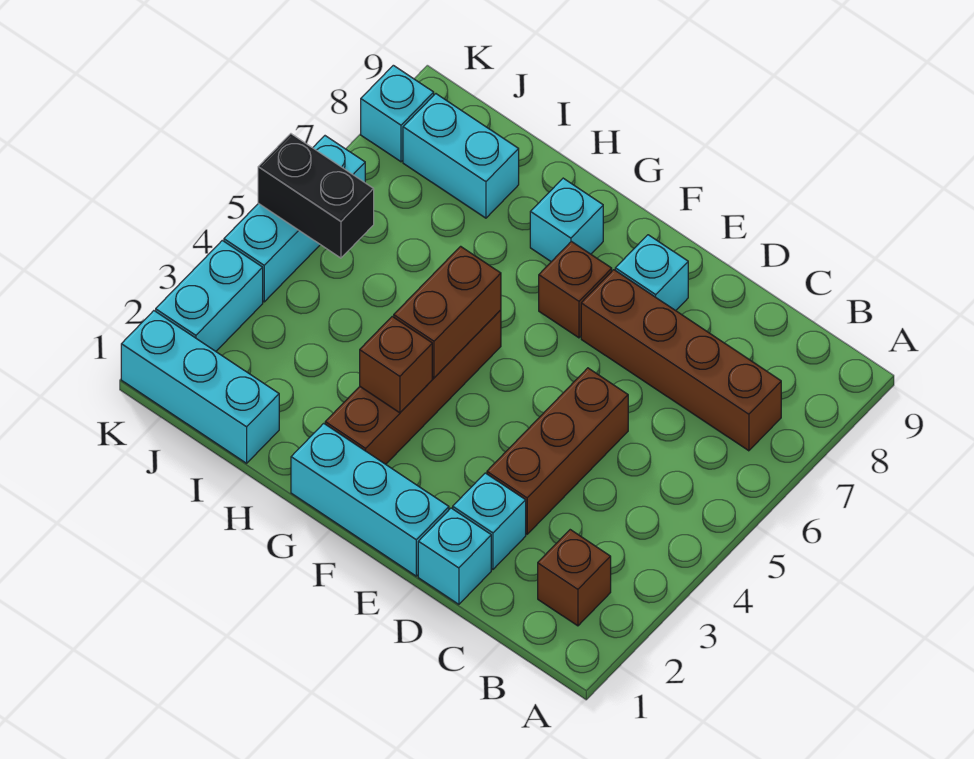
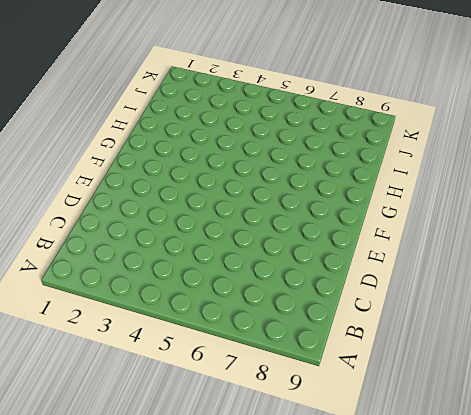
none -> brown brick B2 level 1
none -> brown brick B7:E7 level 1
none -> cyan brick D1 level 1

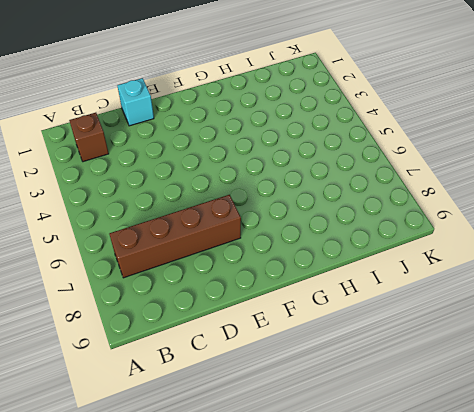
none -> cyan brick D2 level 1
none -> brown brick D3:D5 level 1
none -> cyan brick E1:G1 level 1

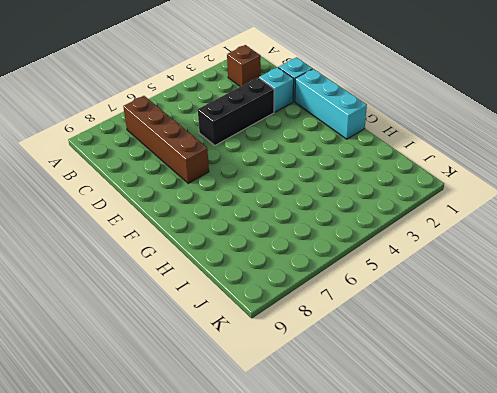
black brick D3:D5 level 1 -> brown brick D3:D5 level 1
none -> cyan brick E8 level 1
none -> brown brick F7 level 1
none -> brown brick G2:G5 level 1

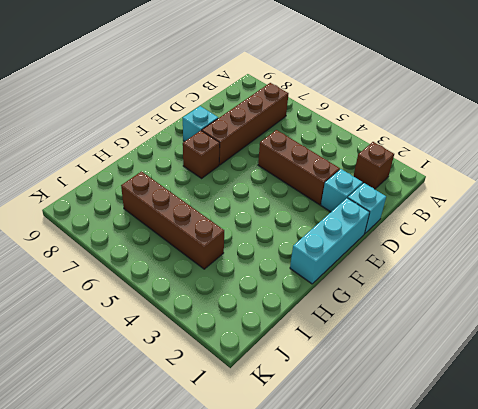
brown brick I4:I7 level 1 -> brown brick G2:G5 level 1
none -> cyan brick G8 level 1
none -> cyan brick I1:K1 level 1
none -> cyan brick I8:J8 level 1

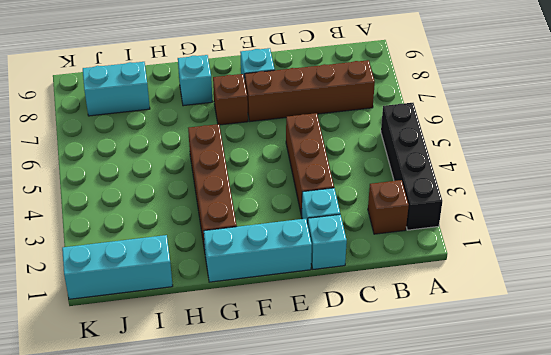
black brick A2:A5 level 1 -> none
none -> cyan brick K2:K3 level 1
none -> cyan brick K4:K6 level 1
none -> cyan brick K8 level 1

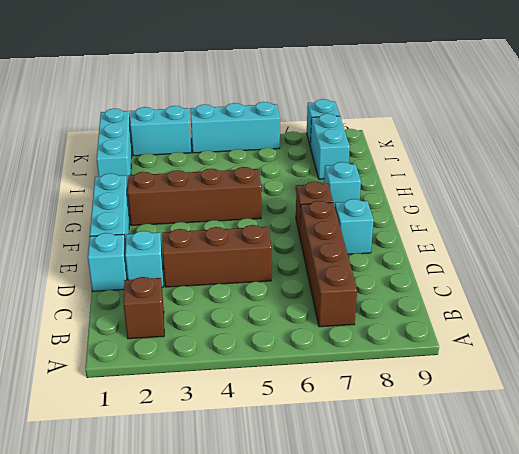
none -> brown brick G3 level 2
none -> brown brick G4:G5 level 2
none -> black brick J5:K5 level 2

